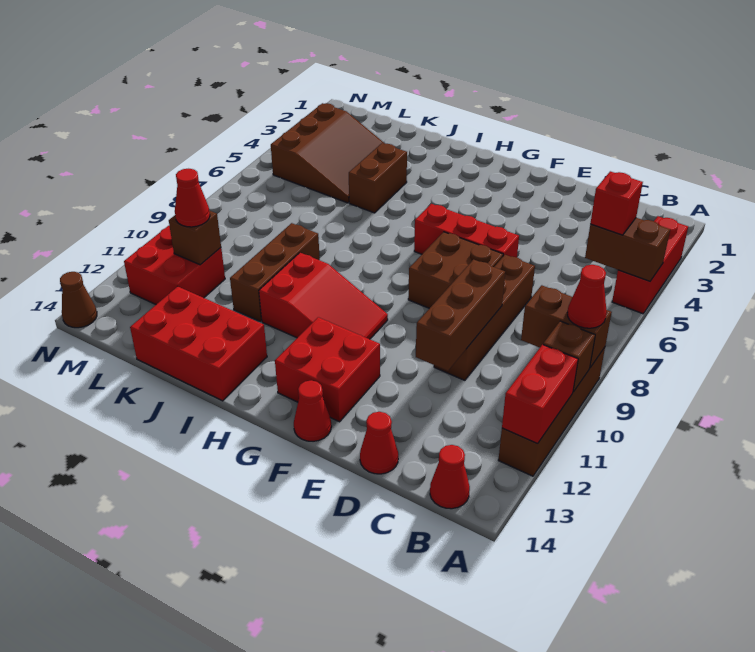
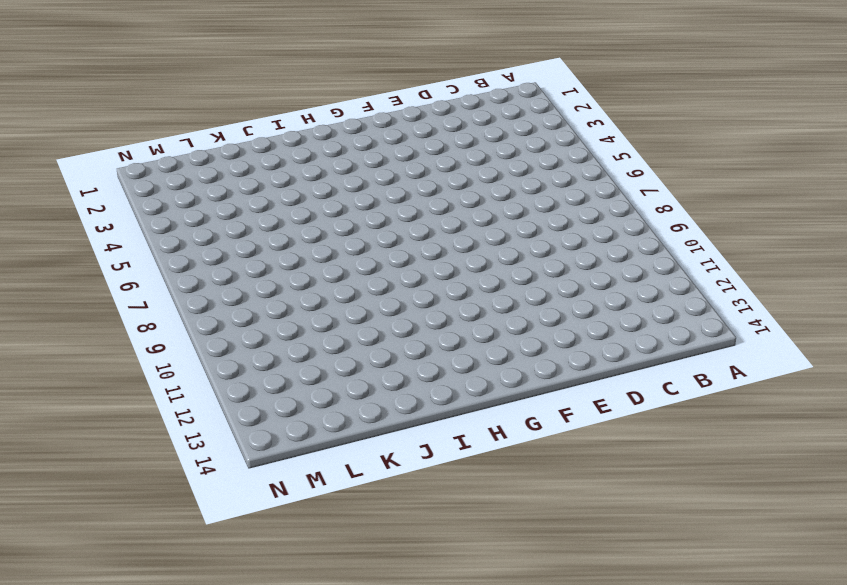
none -> red brick A3:A5 level 1
none -> brown brick A9:A12 level 1
none -> red cone B14 level 1

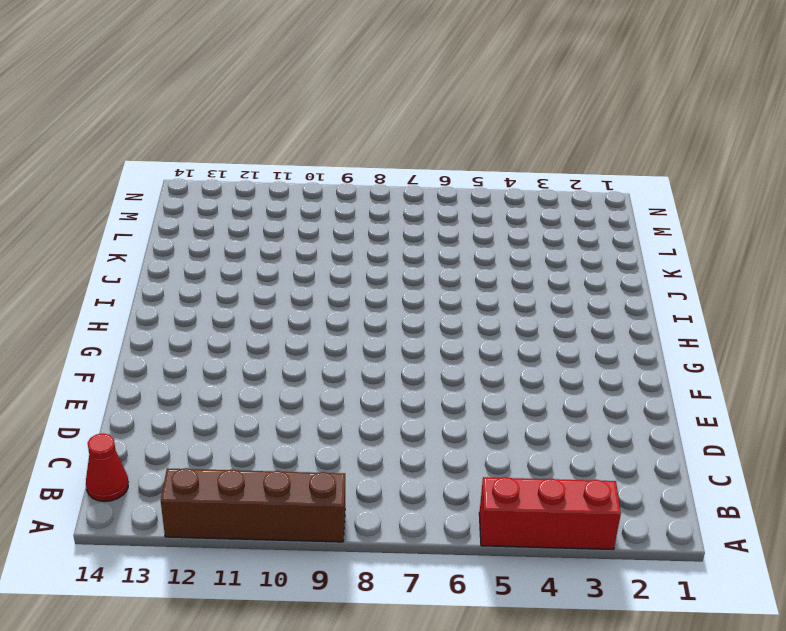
none -> brown brick D7:D10 level 1
none -> red cone D14 level 1
none -> red brick E6:G6 level 1

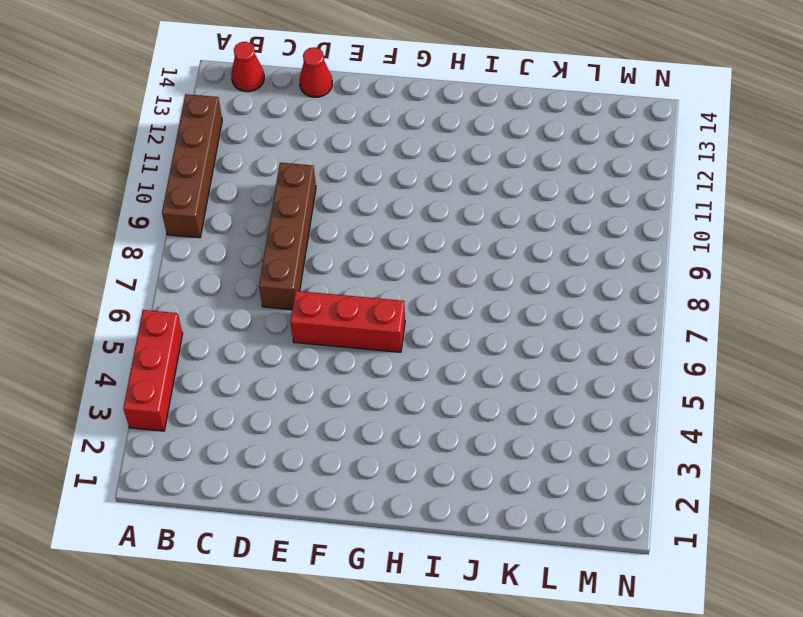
none -> brown brick E7:F8 level 1
none -> red brick F12:G13 level 1
none -> red cone F14 level 1

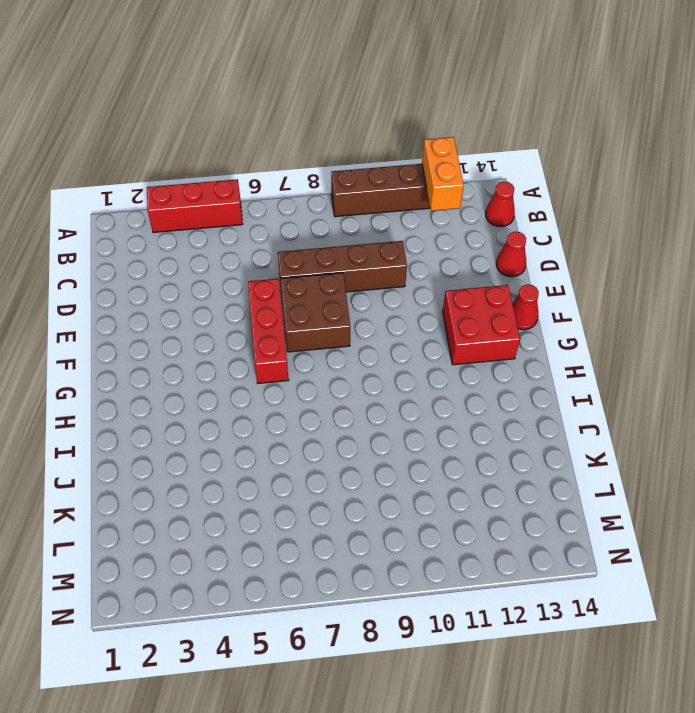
orange brick A12:B12 level 2 -> red brick A11:A12 level 2
none -> red slope G10:I11 level 1 top I
none -> red brick I13:K14 level 1
none -> brown brick J4:J5 level 1

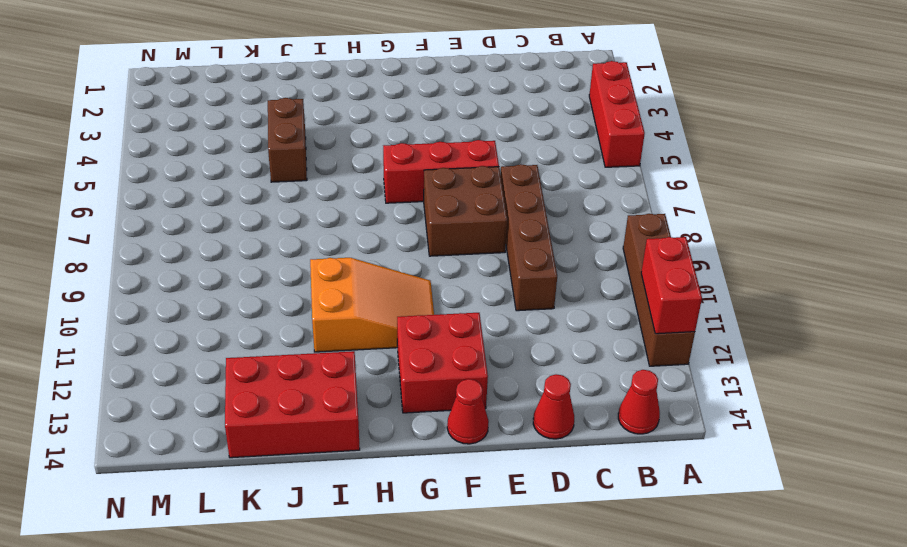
orange slope G10:I11 level 1 top I -> red slope G10:I11 level 1 top I
none -> brown brick J9:J11 level 1
none -> brown slope K3:M5 level 1 top M
none -> red brick L11:M12 level 1

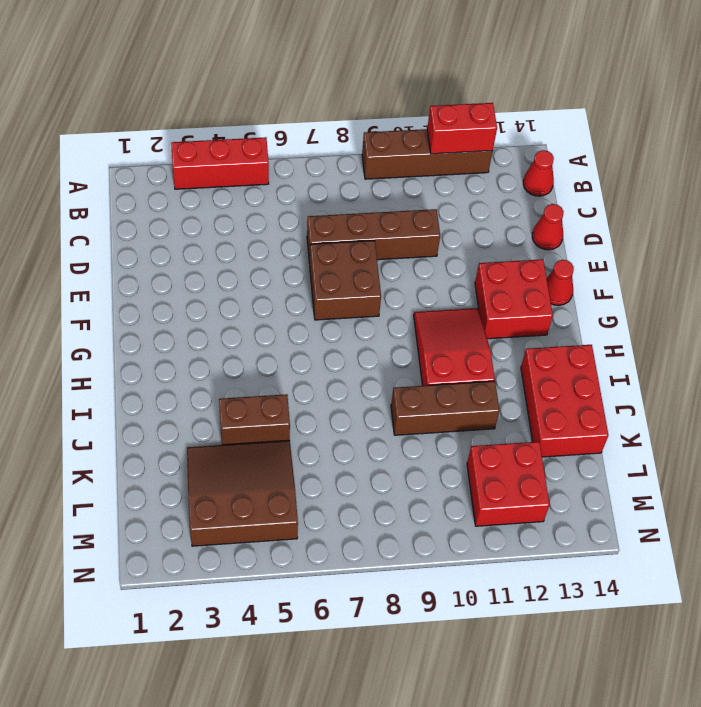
none -> red brick E6:G6 level 1
none -> brown cone N14 level 1
none -> brown brick A5:B5 level 2

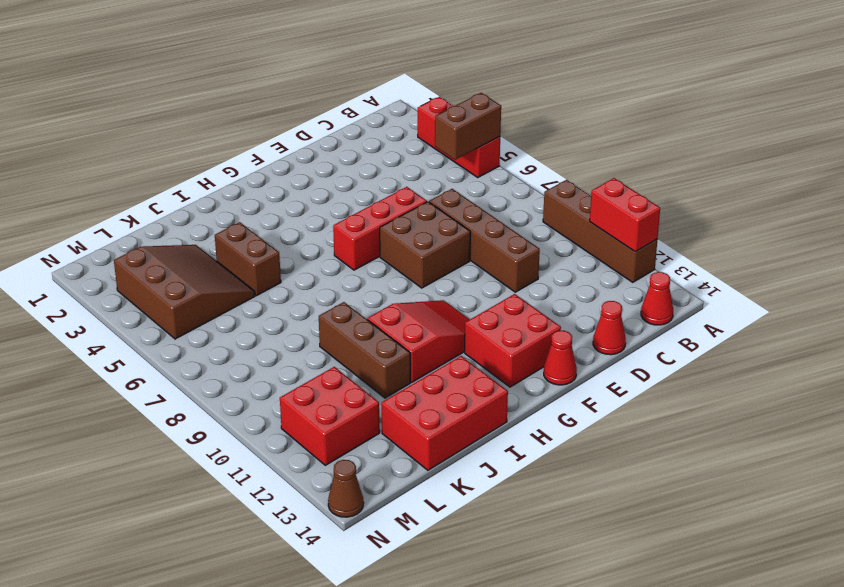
none -> brown brick A9:B9 level 2
none -> brown brick A10 level 2
none -> brown brick D9:D11 level 2

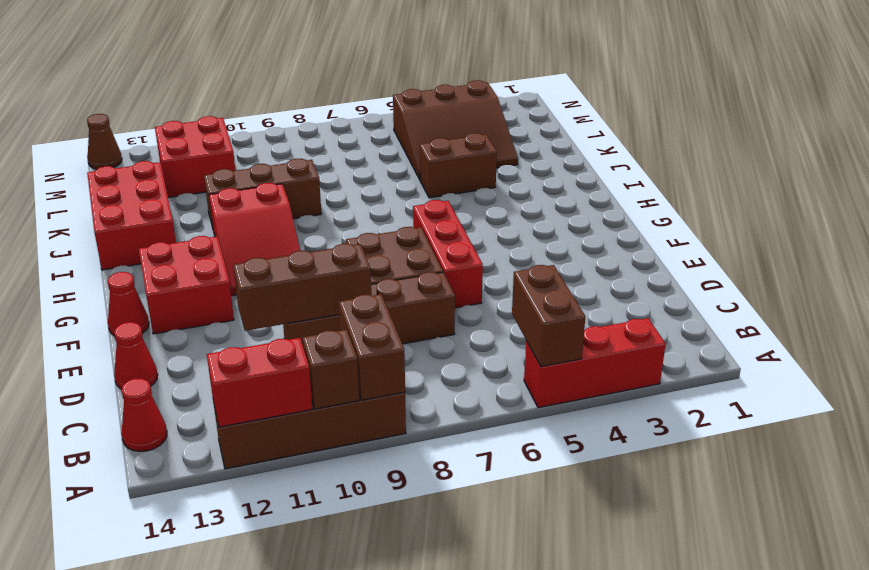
none -> brown brick L11 level 2
none -> red cone A9 level 3
none -> red brick B5 level 3

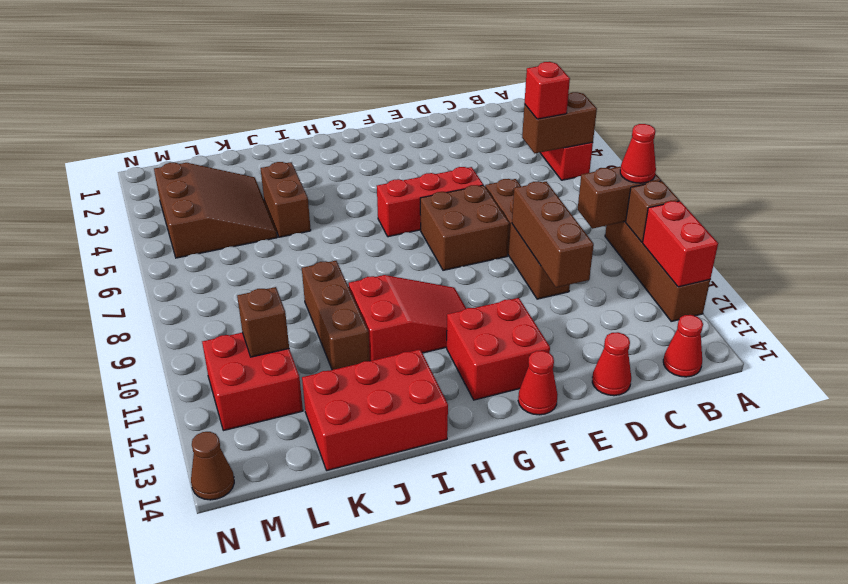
none -> red cone L11 level 3

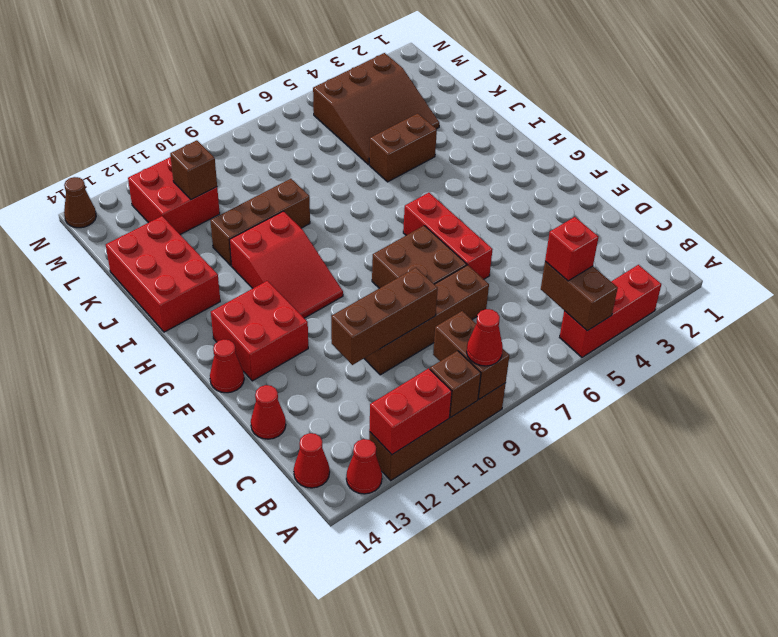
red cone A13 level 1 -> red cone L11 level 3

